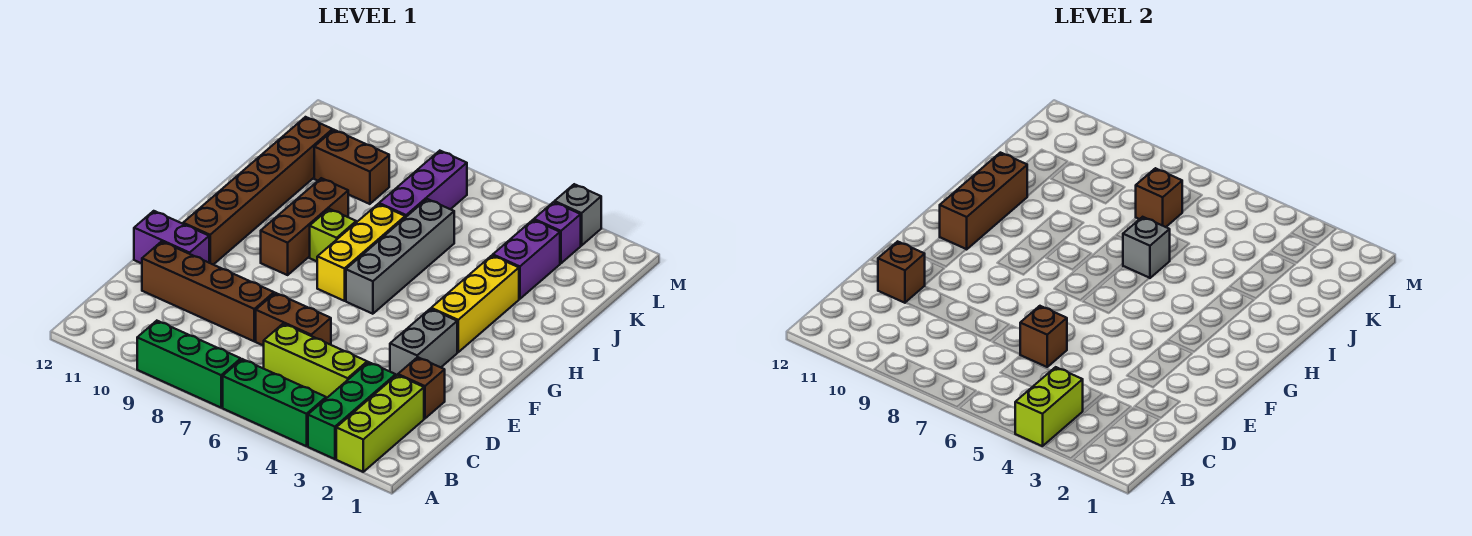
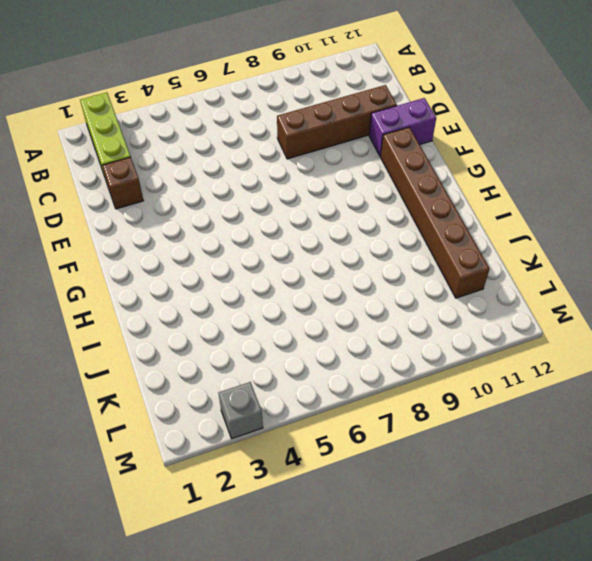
none -> green brick A3:C3 level 1
none -> green brick A4:A6 level 1
none -> green brick A7:A9 level 1

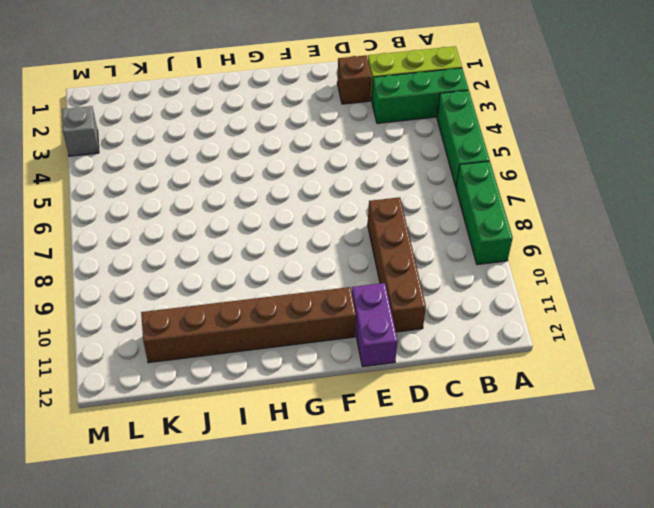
none -> lime brick C4:C6 level 1
none -> brown brick D6:D7 level 1
none -> grey brick E3:F3 level 1

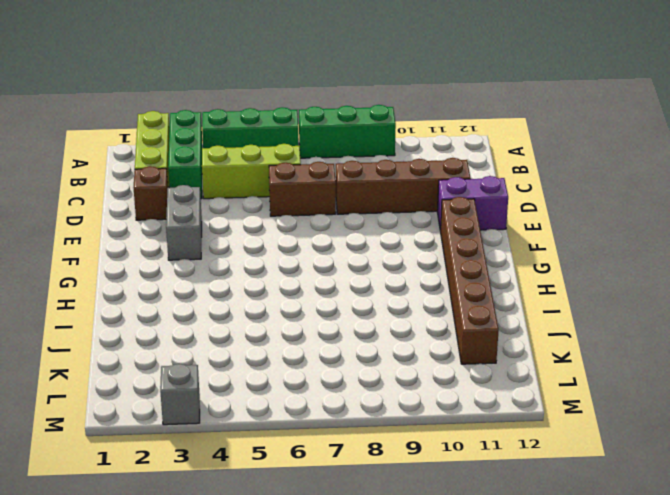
none -> yellow brick G3:I3 level 1
none -> grey brick G6:J6 level 1
none -> yellow brick G7:I7 level 1

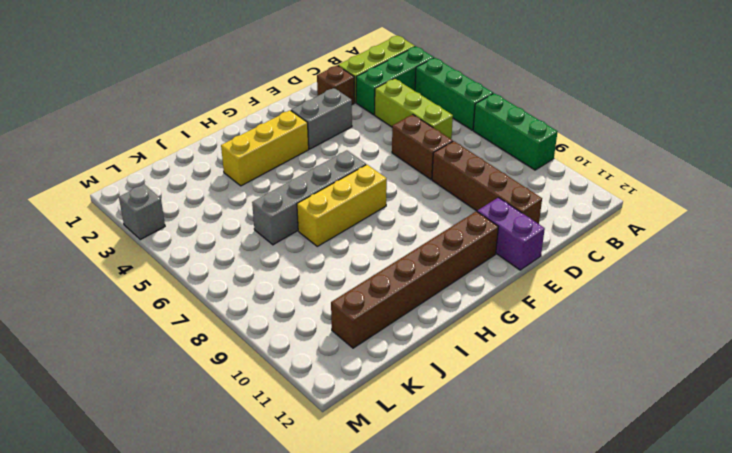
none -> brown brick G9:I9 level 1
none -> lime brick H8 level 1
none -> purple brick J3:K3 level 1

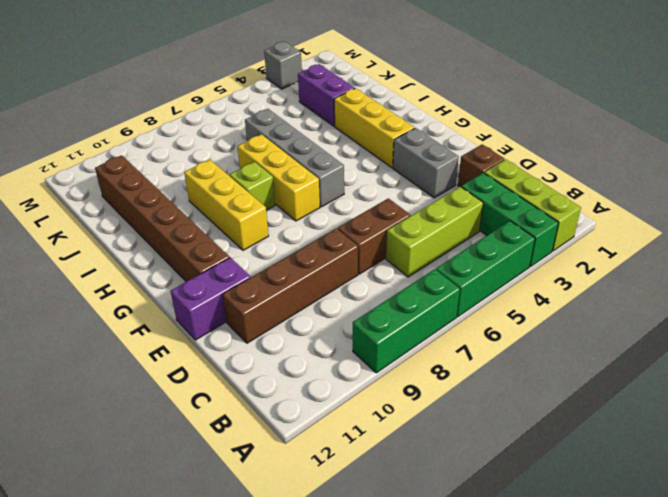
yellow brick G9:I9 level 1 -> brown brick G9:I9 level 1
none -> purple brick J7:L7 level 1
none -> brown brick K9:K10 level 1
none -> purple brick L3 level 1

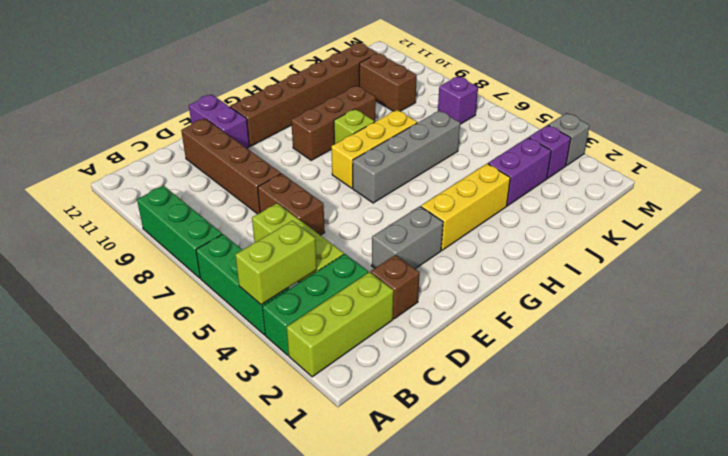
purple brick L7 level 1 -> purple brick J7:L7 level 1
none -> brown brick D6 level 2
none -> brown brick D11 level 2
none -> brown brick G11:I11 level 2

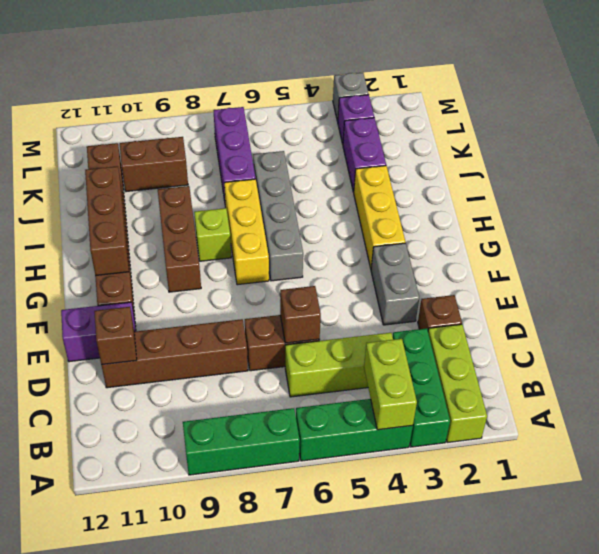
none -> grey brick I6 level 2
none -> brown brick K7 level 2

